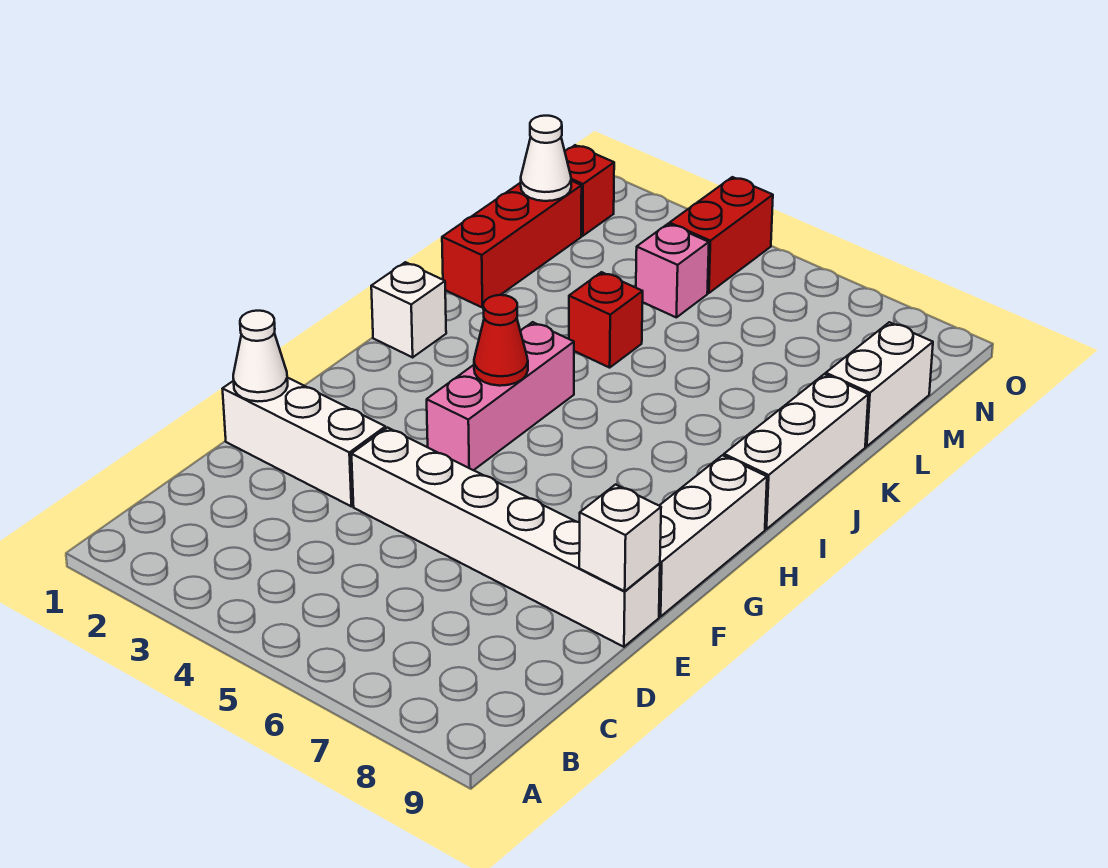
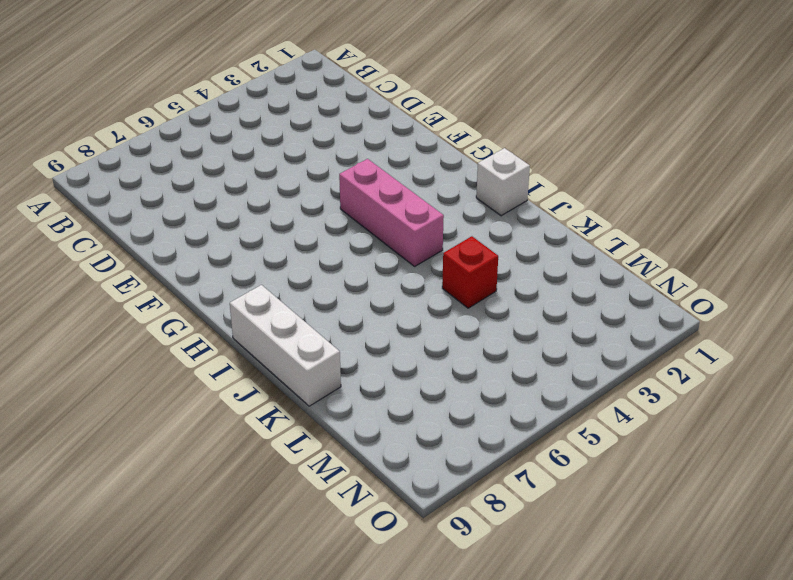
none -> white brick E1:E3 level 1
none -> white brick E4:E9 level 1
none -> white brick F9:H9 level 1

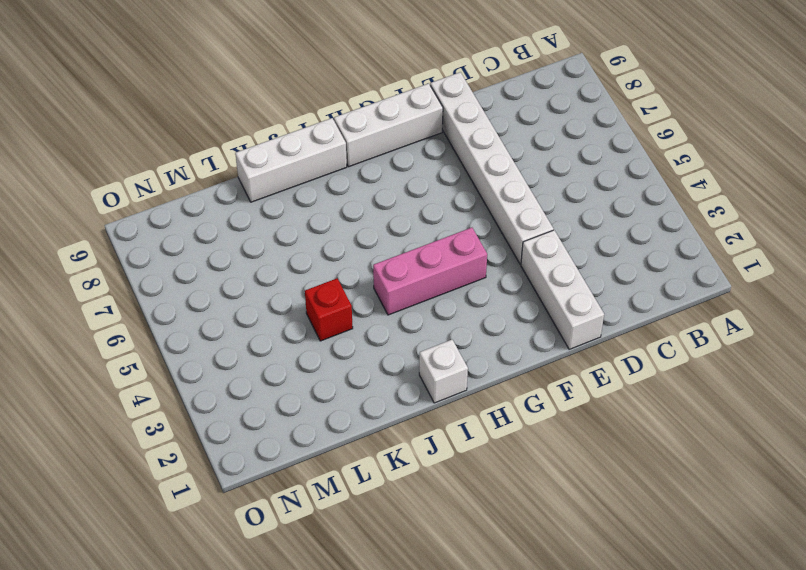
none -> red brick K1:M1 level 1
none -> white brick L9:M9 level 1
none -> pink brick M4 level 1

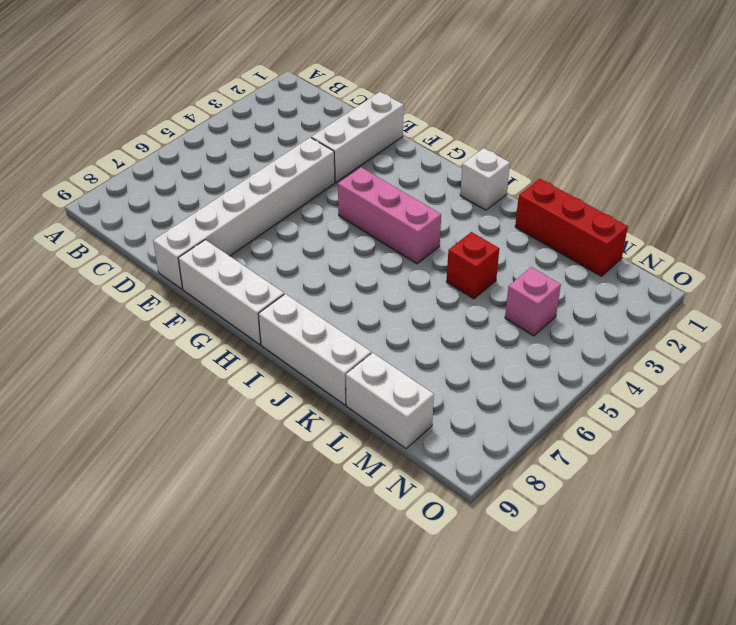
none -> red brick N1 level 1
none -> red brick N4:O4 level 1
none -> white cone E1 level 2

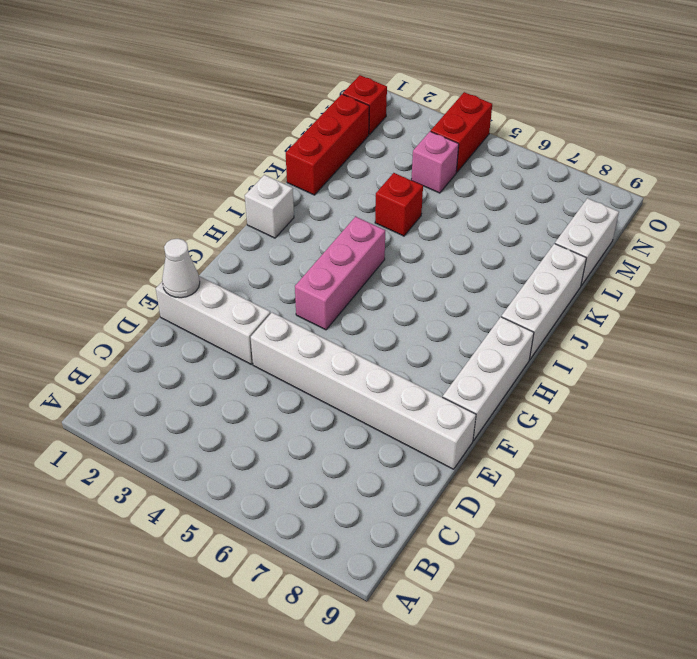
none -> white brick E9 level 2
none -> red cone H4 level 2
none -> white cone M1 level 2

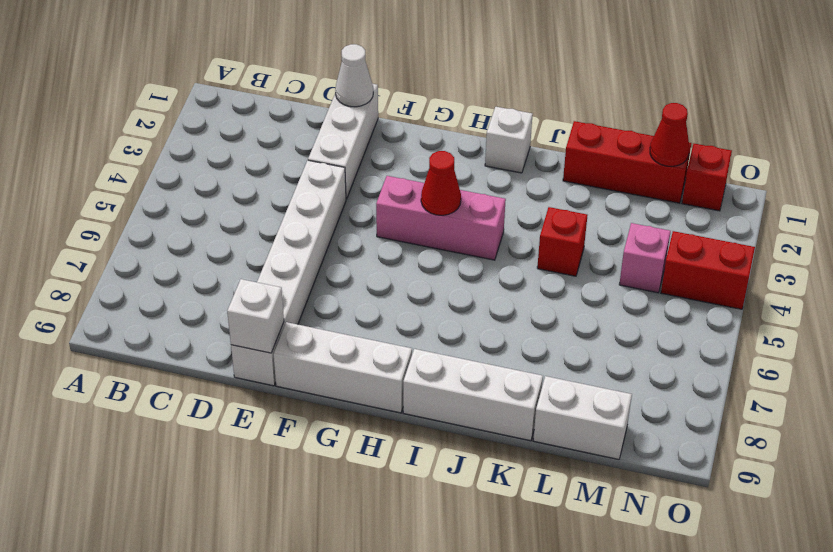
red cone M1 level 2 -> white cone M1 level 2

